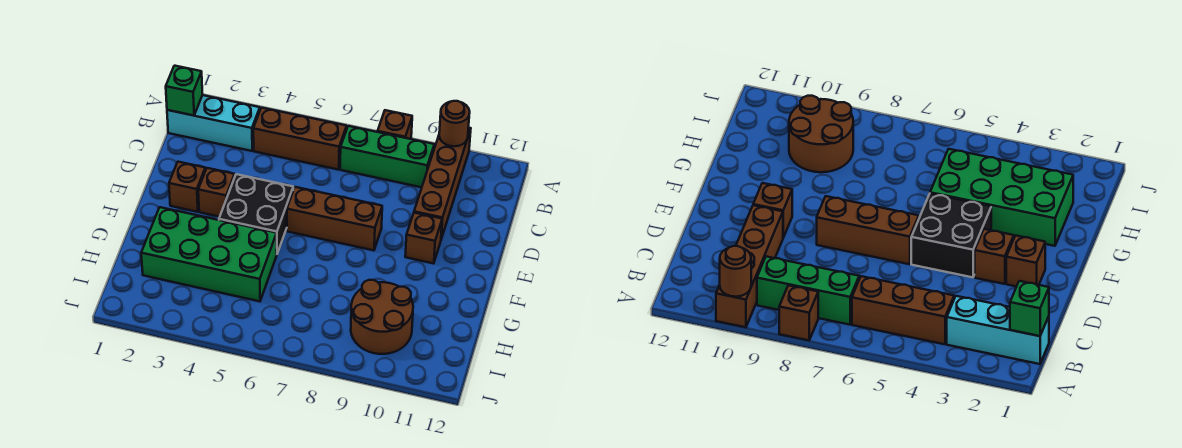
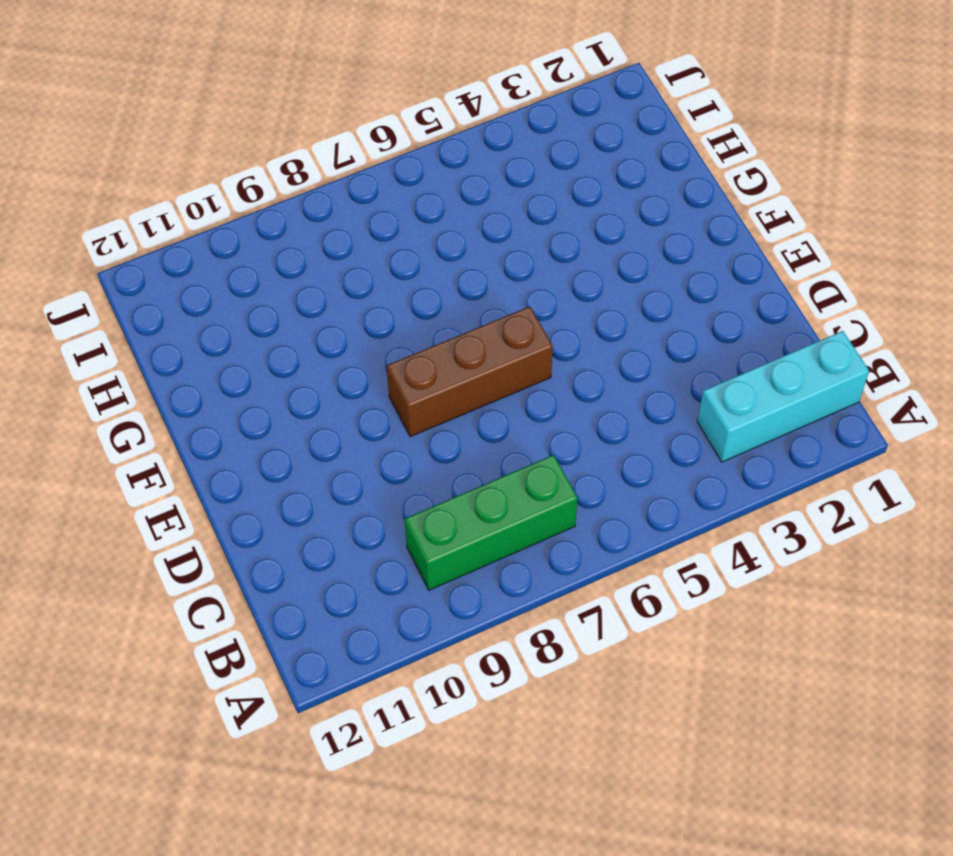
none -> brown brick A8 level 1
none -> brown brick A10:D10 level 1
none -> brown brick B4:B6 level 1

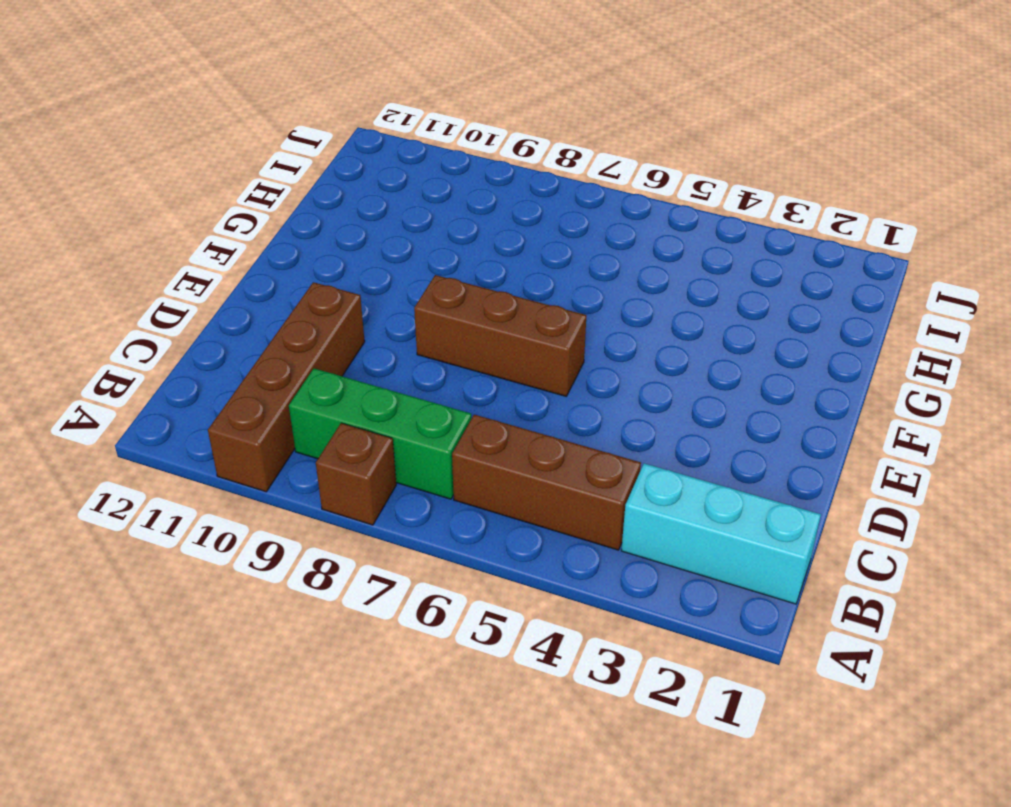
none -> brown brick E2 level 1
none -> brown brick E3 level 1
none -> black brick E4:F5 level 1

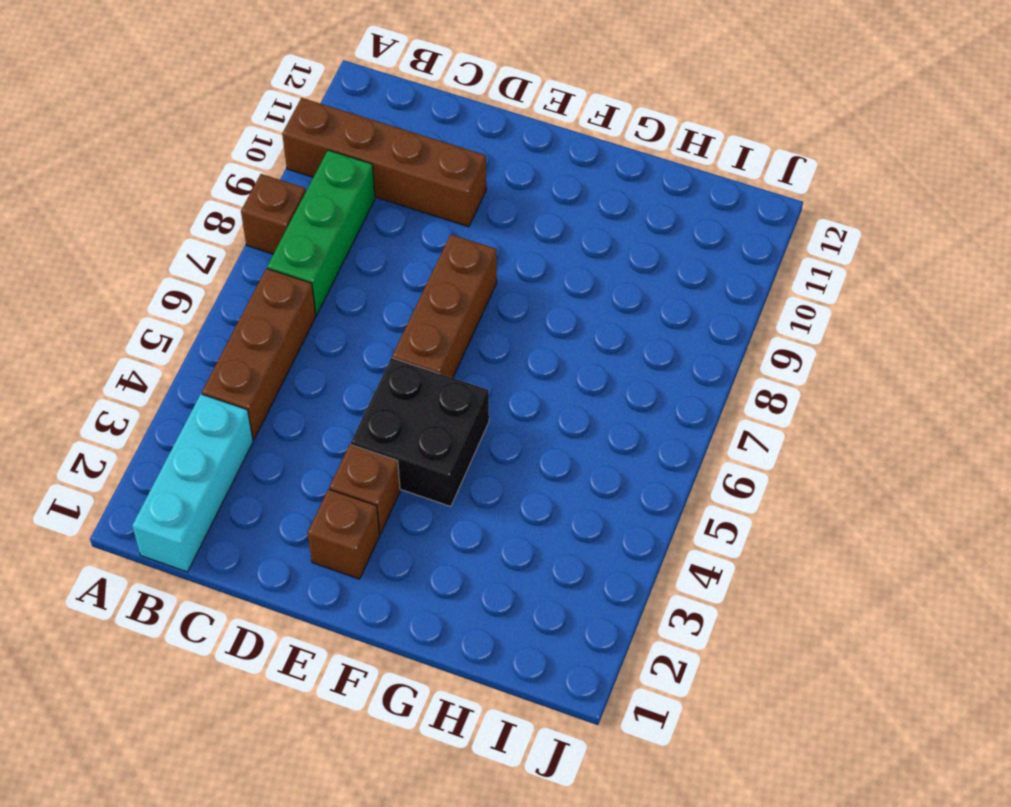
none -> brown brick E10 level 1
none -> green brick G2:H5 level 1
none -> brown round brick H9:I10 level 1

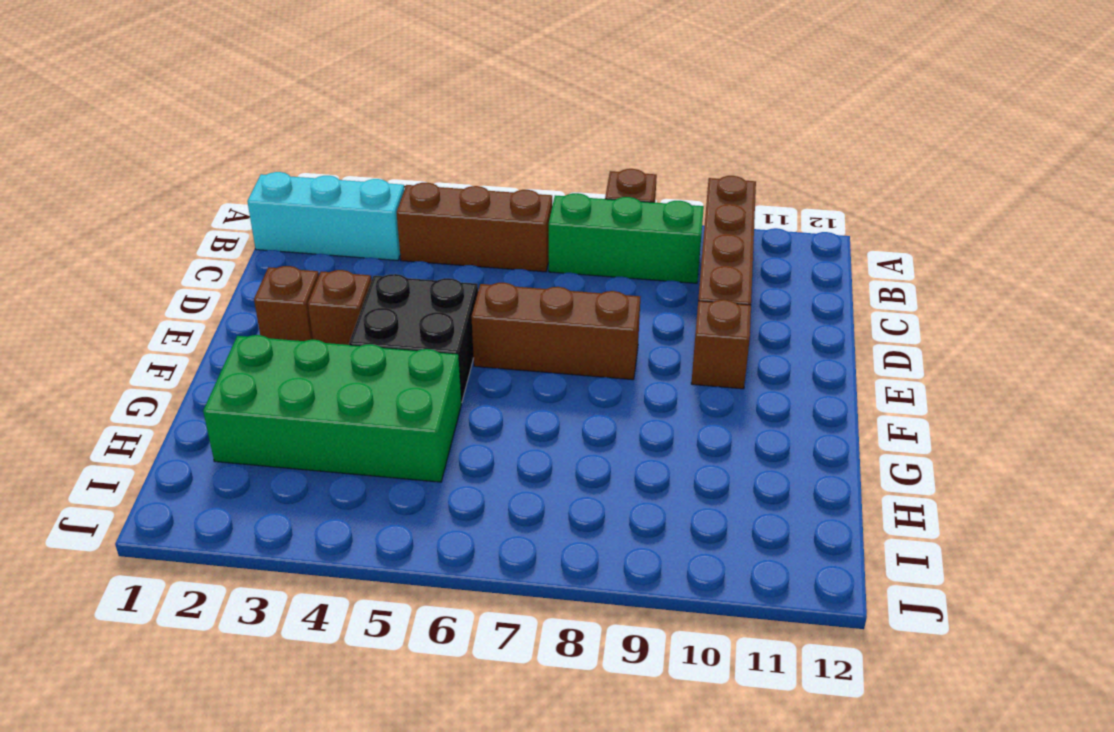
none -> brown round brick H9:I10 level 1
none -> brown round brick A10 level 2
none -> green brick B1 level 2

